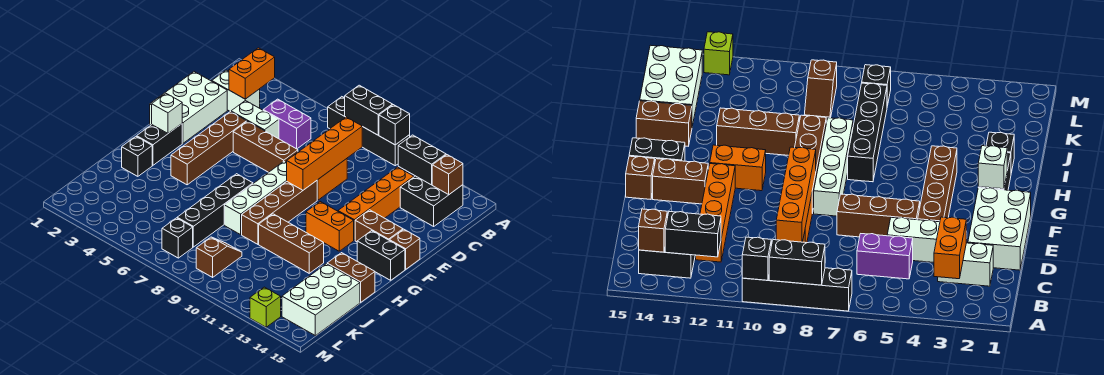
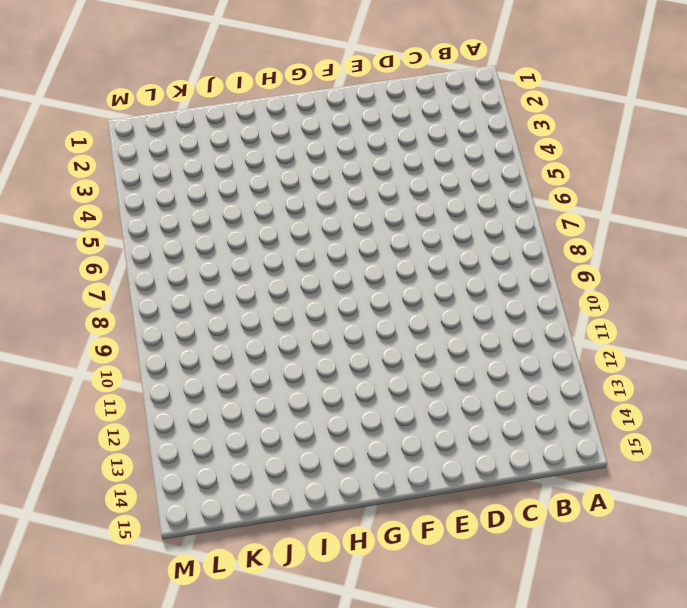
none -> black brick A7:A10 level 1
none -> black brick B13:C14 level 1
none -> white brick C2:C3 level 1
none -> purple brick C5:C6 level 1

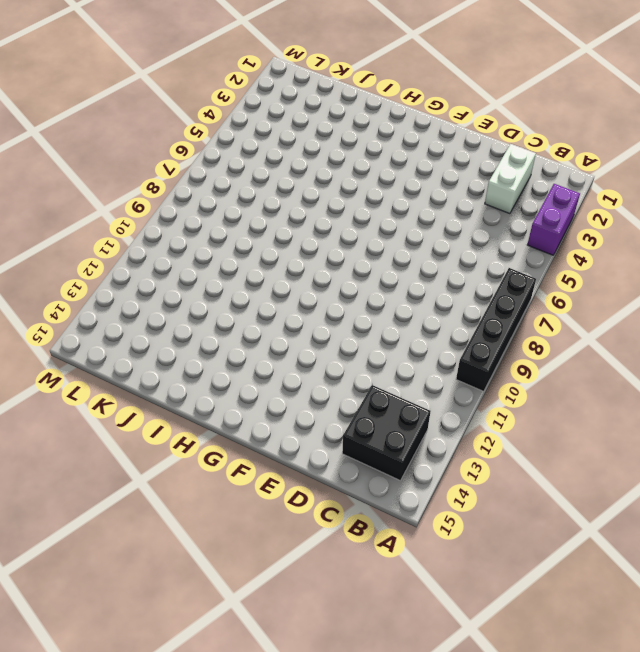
purple brick A3:A4 level 1 -> purple brick C5:C6 level 1
none -> orange brick C12:F12 level 1
none -> white brick D1:F2 level 1
none -> white brick D4:D5 level 1
none -> orange brick D9:E9 level 1

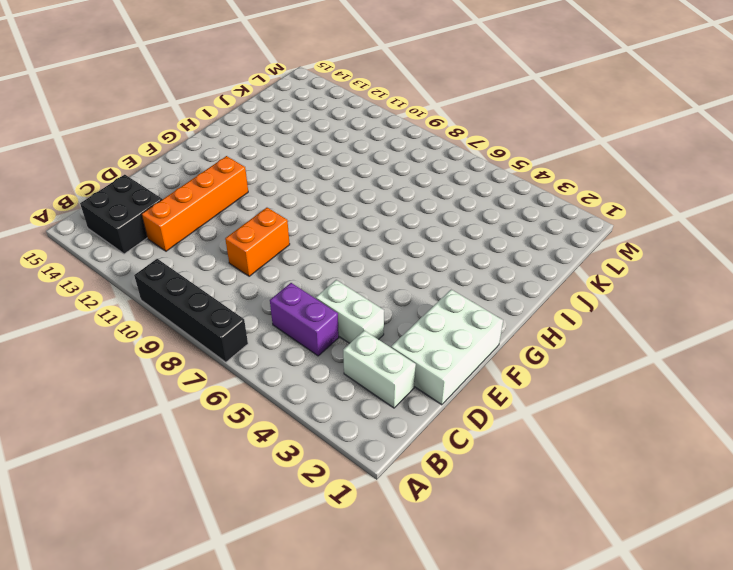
none -> brown brick E4:H4 level 1
none -> brown brick E5:E7 level 1
none -> white brick F8:I8 level 1
none -> brown brick F9:I9 level 1

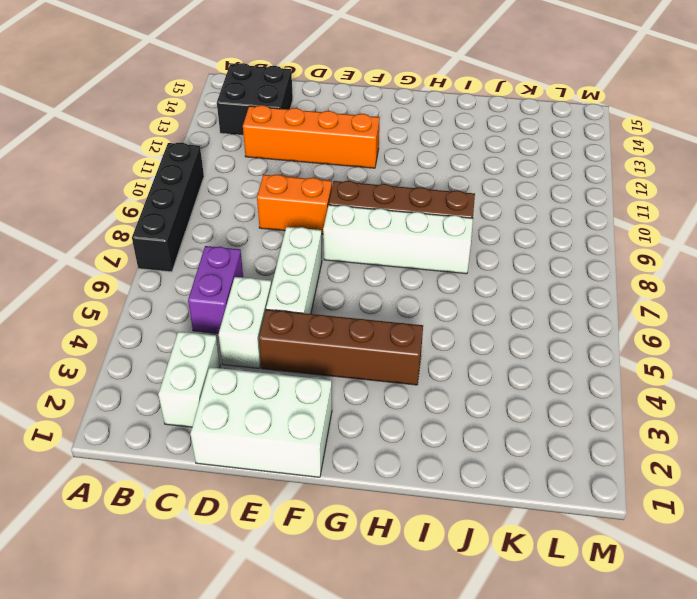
white brick E5:E7 level 1 -> brown brick E5:E7 level 1
none -> brown brick F13:F14 level 1
none -> brown brick F15 level 1
none -> black brick G2:H2 level 1
none -> orange brick G11:G12 level 1

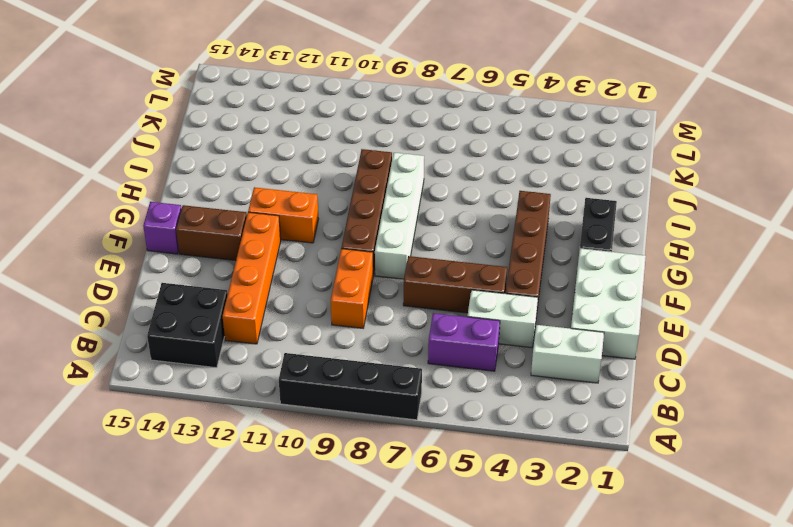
purple brick F15 level 1 -> brown brick F15 level 1
none -> black brick G14:G15 level 1
none -> black brick H7:K7 level 1
none -> black brick I2 level 1
none -> brown brick I10:I12 level 1

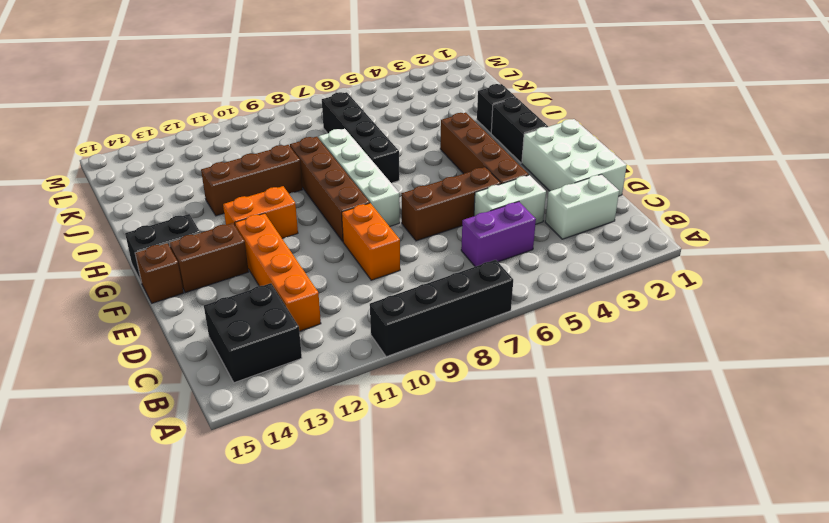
none -> brown brick I14:I15 level 1
none -> white brick J14:L15 level 1
none -> brown slope K9:L9 level 1 top L
none -> black brick L7 level 1

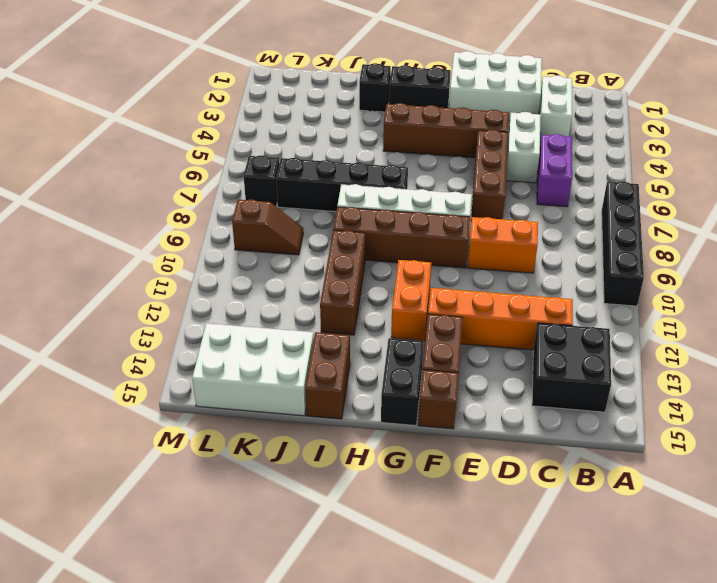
none -> lime brick M13 level 1
none -> black brick A8:A9 level 2
none -> black brick A10 level 2
none -> orange brick B3:C3 level 2

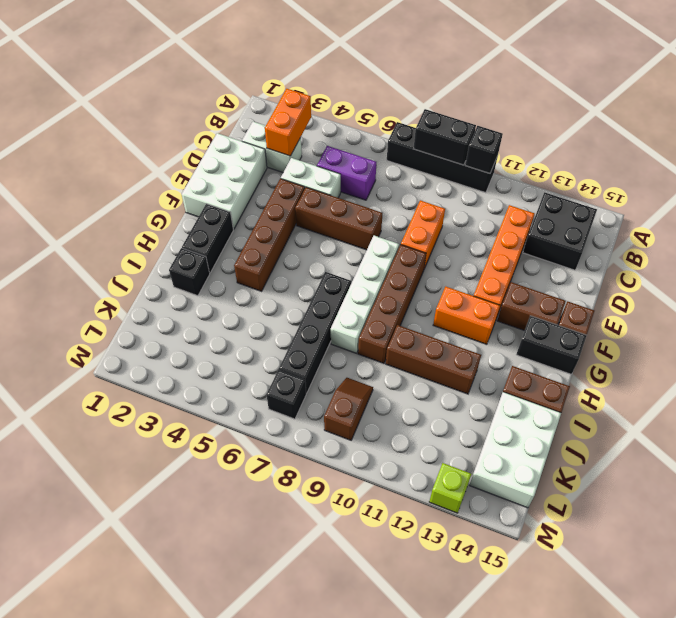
none -> black brick B12:B13 level 2
none -> brown brick B14 level 2
none -> orange brick C9:F9 level 2
none -> white brick G2 level 2

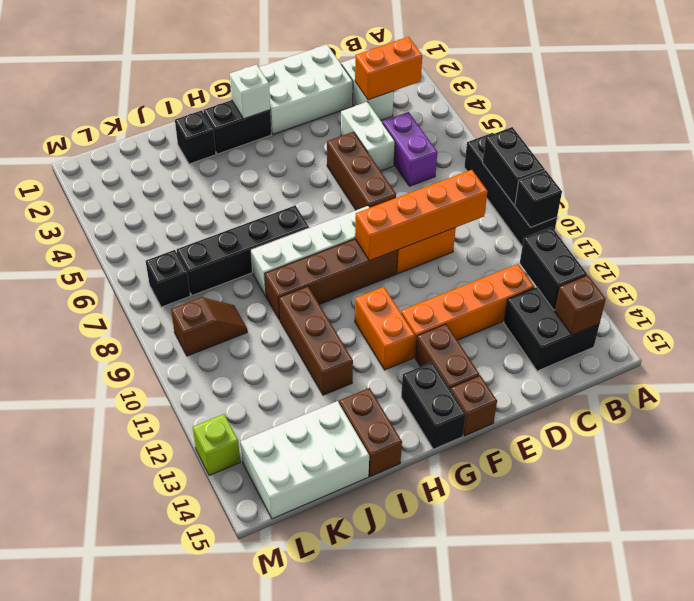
none -> brown brick E4:H4 level 1

